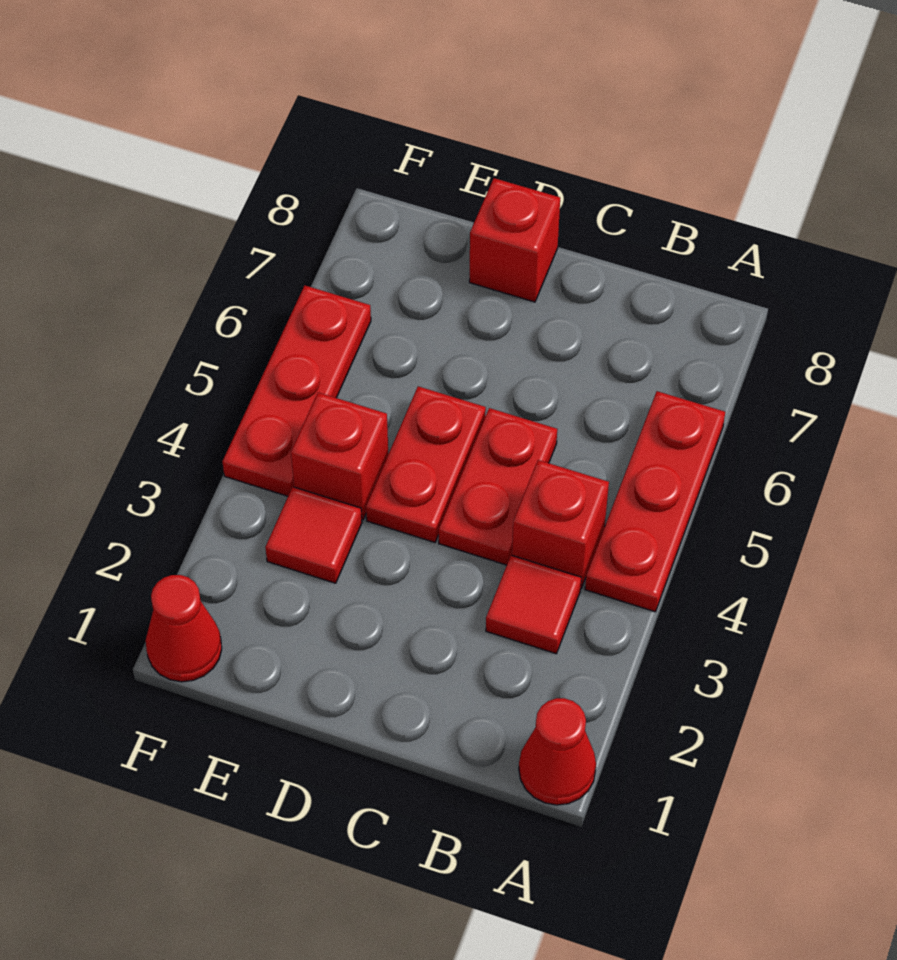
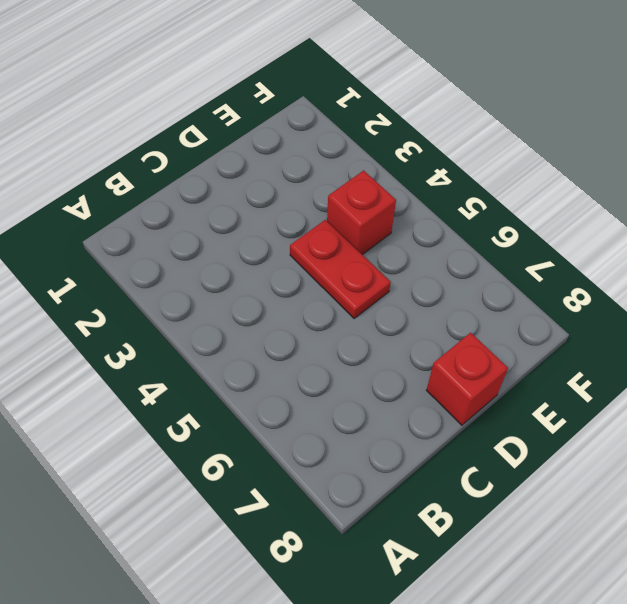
none -> red cone A1 level 1
none -> red plate A4:A6 level 1

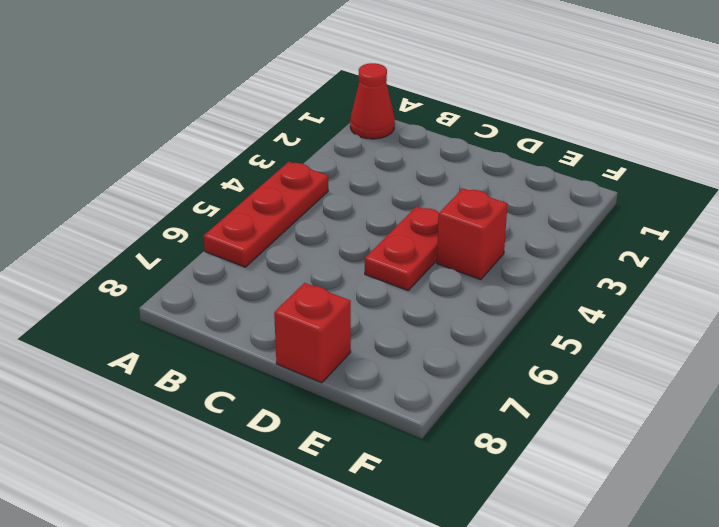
none -> red tile B3 level 1
none -> red brick B4 level 1

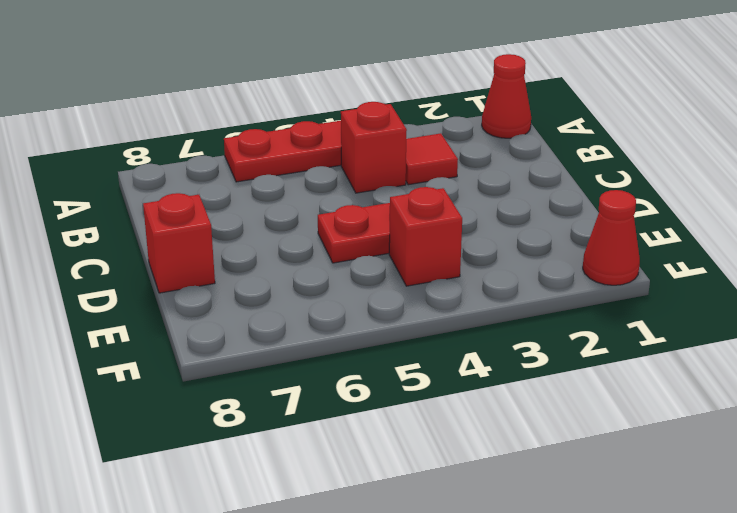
none -> red plate C4:C5 level 1
none -> red tile E3 level 1

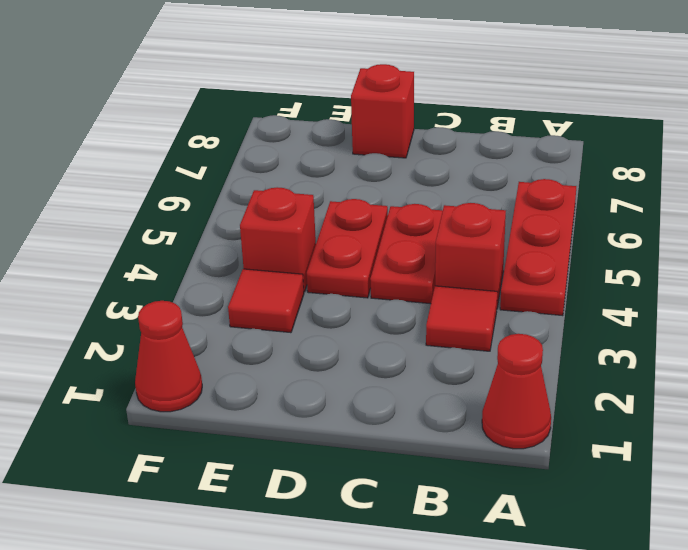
none -> red plate F4:F6 level 1

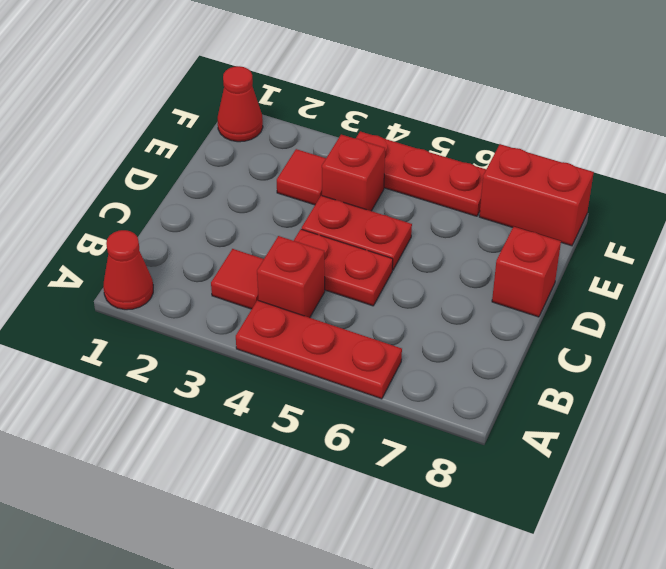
red brick F7:F8 level 1 -> none

